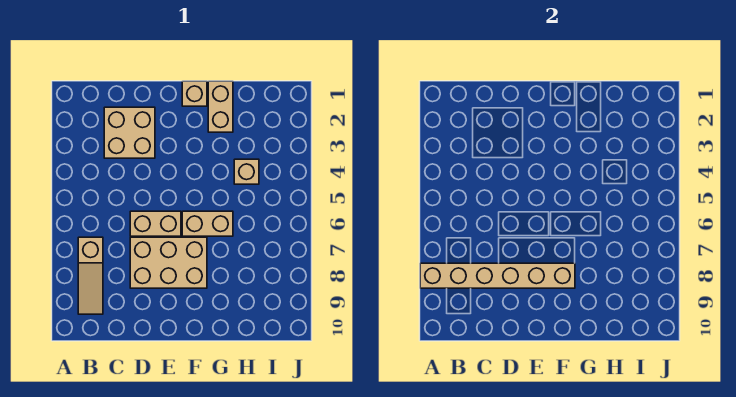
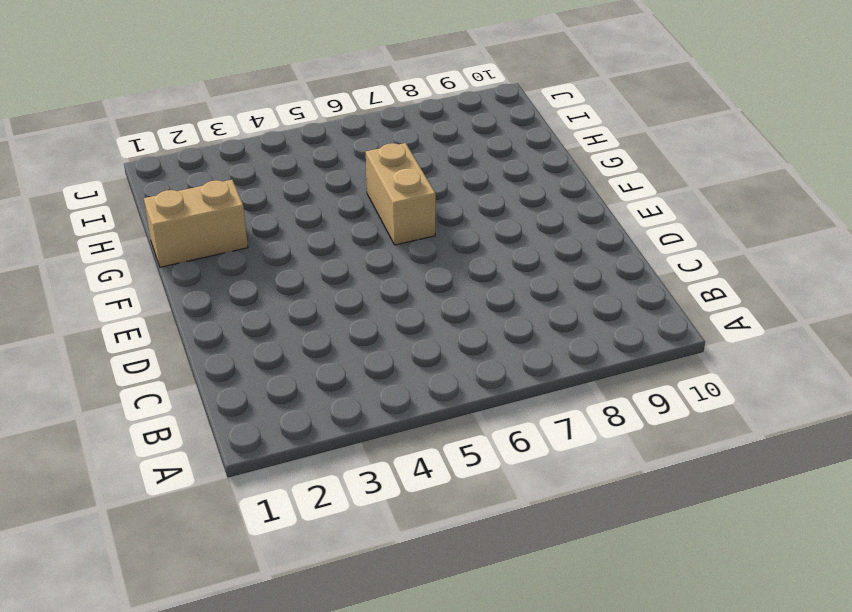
none -> tan slope B7:B9 level 1 top 7
none -> tan brick C2:D3 level 1

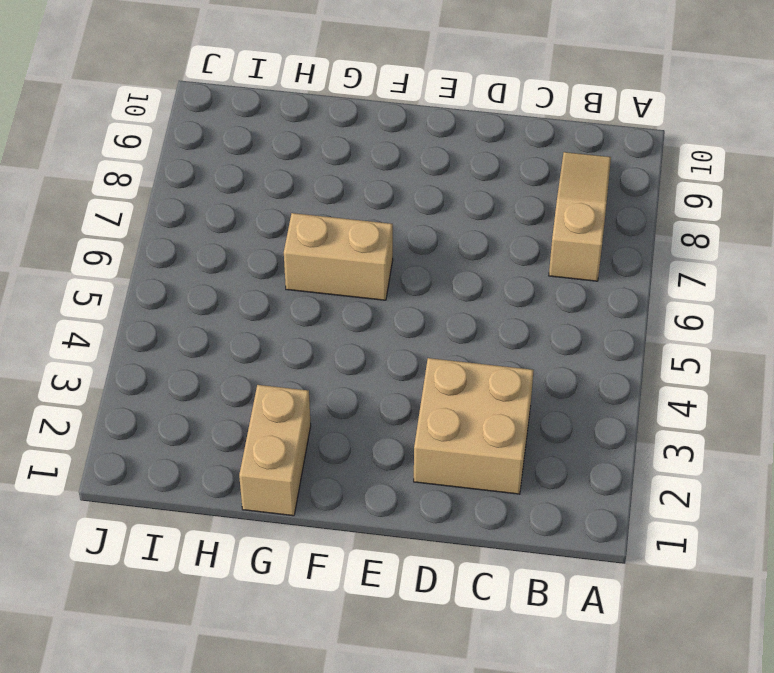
none -> tan brick D6:E6 level 1
none -> tan brick D7:F8 level 1

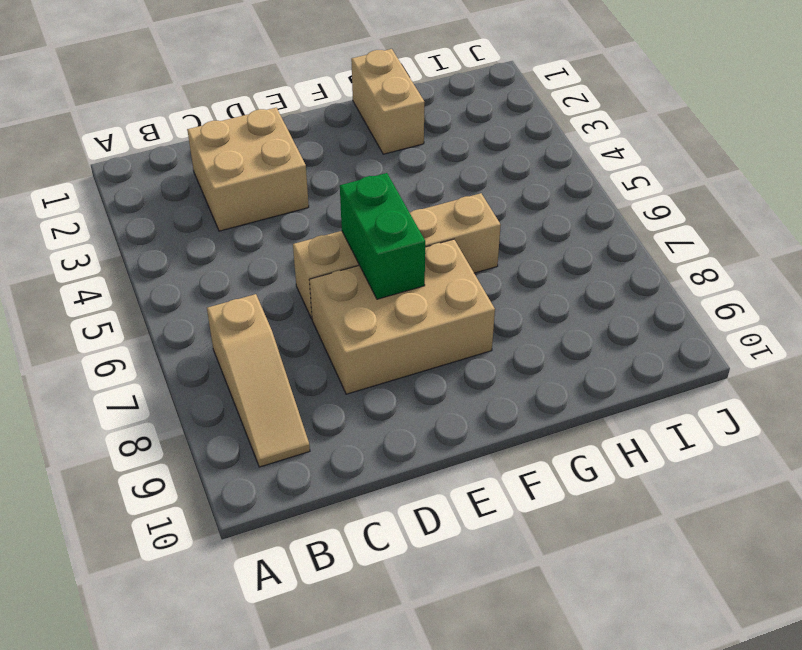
green brick E6:E7 level 2 -> none
none -> tan brick F1 level 1
none -> tan brick H4 level 1

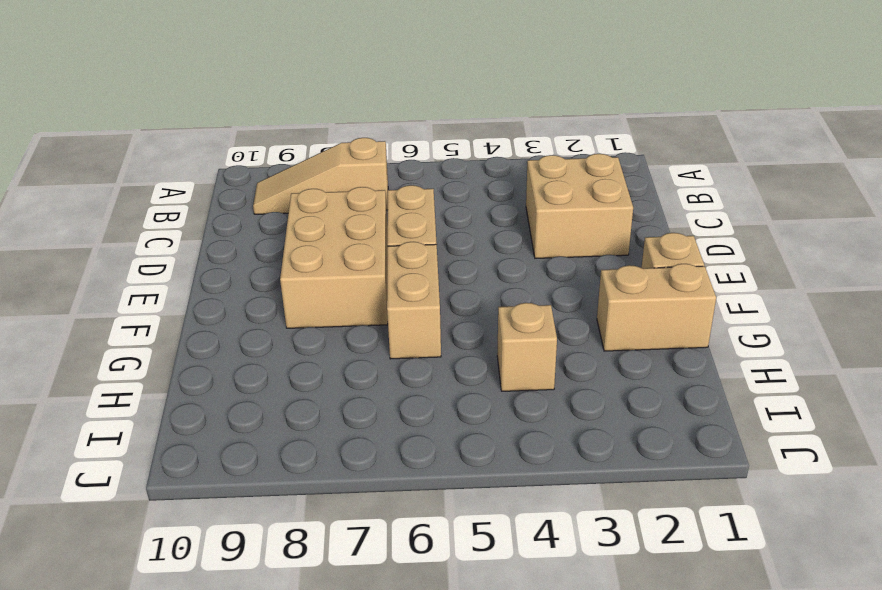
none -> tan brick A8:F8 level 2

